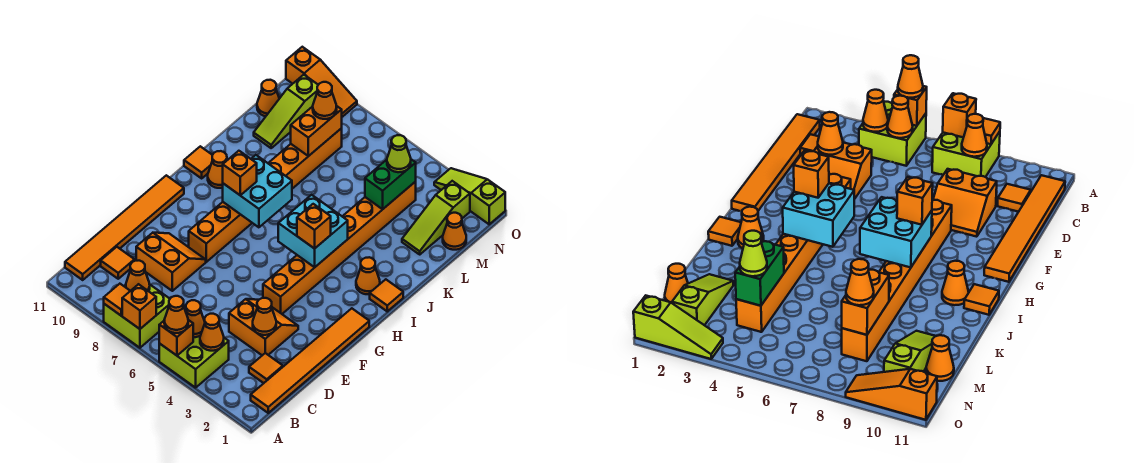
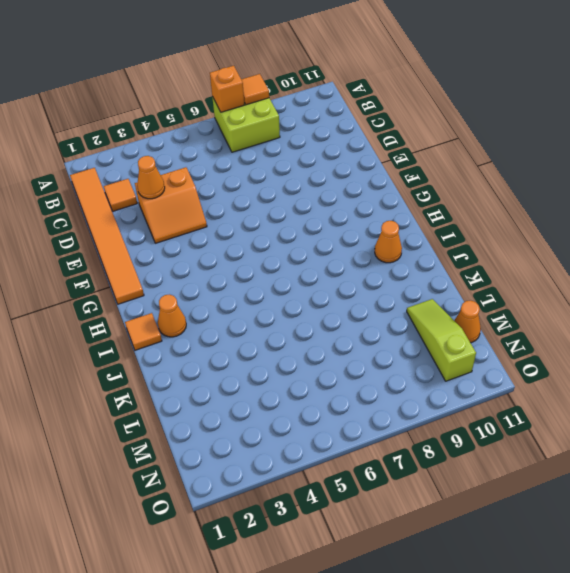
none -> lime brick A4:B5 level 1
none -> orange tile B11:G11 level 1
none -> orange tile C10 level 1
none -> orange slope D8:E9 level 1 top D

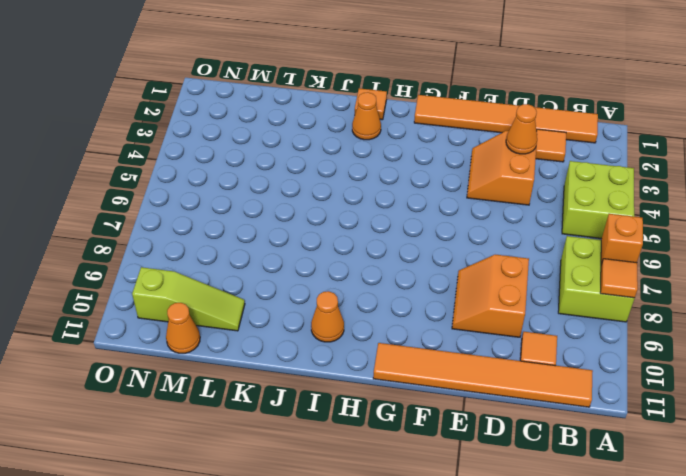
none -> orange brick F4:M4 level 1
none -> orange brick F8:M8 level 1
none -> orange tile I11 level 1
none -> lime slope L2:N2 level 1 top N

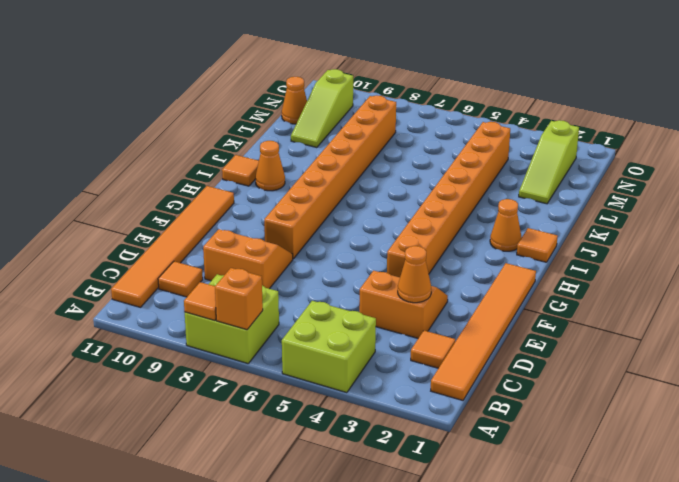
none -> orange cone M1 level 1
none -> lime slope O1:O3 level 1 top 1
none -> orange slope O9:O11 level 1 top 11
none -> orange brick A5 level 2

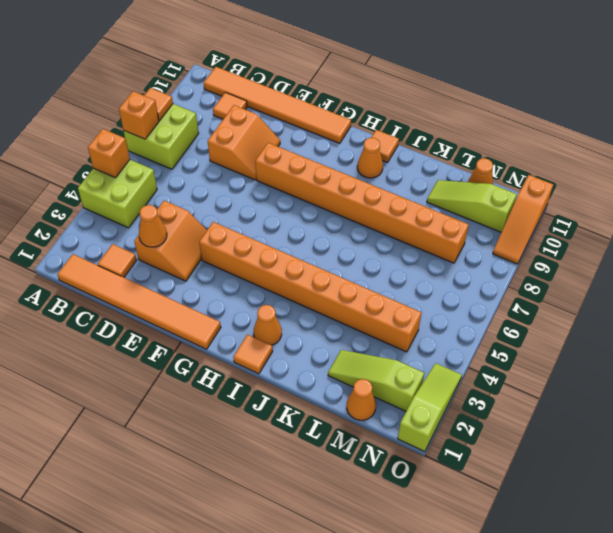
none -> orange cone B4 level 2
none -> orange cone B5 level 2
none -> orange cone B8 level 2
none -> cyan brick H4:I5 level 2

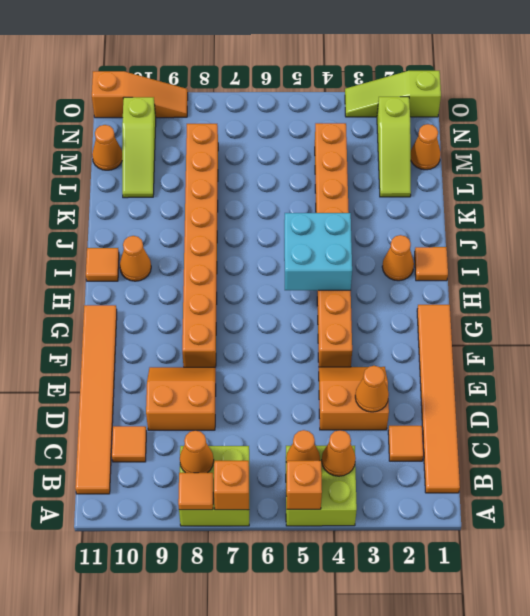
none -> cyan brick H7:I8 level 2
none -> green brick L4:M4 level 2
none -> orange brick L8:M8 level 2
none -> orange cone A5 level 3

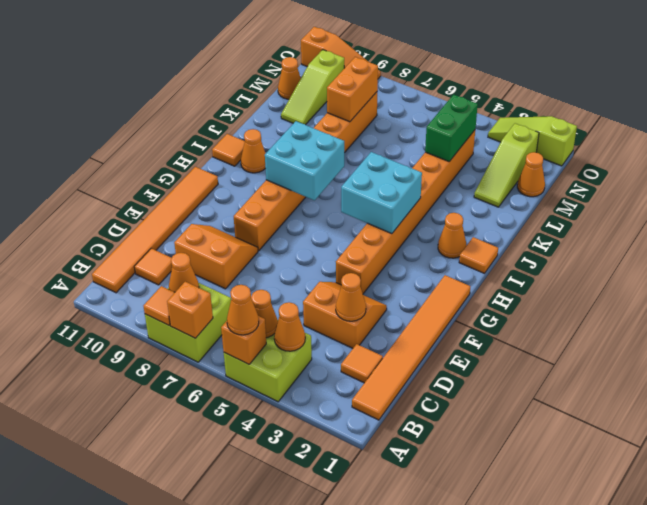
none -> orange brick H4 level 3
none -> orange brick H8 level 3
none -> lime cone M4 level 3
none -> orange cone M8 level 3

